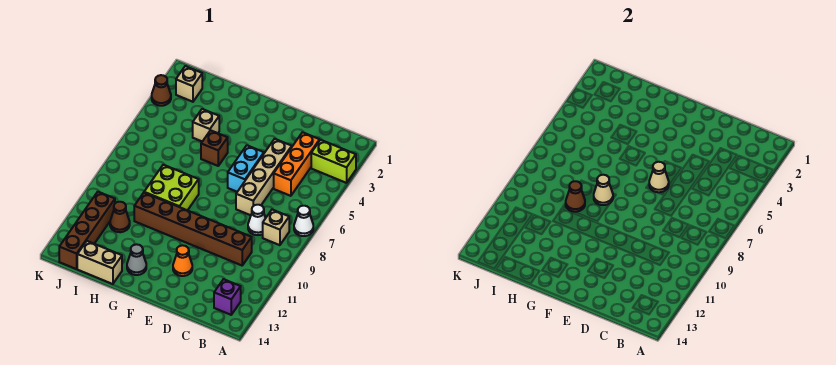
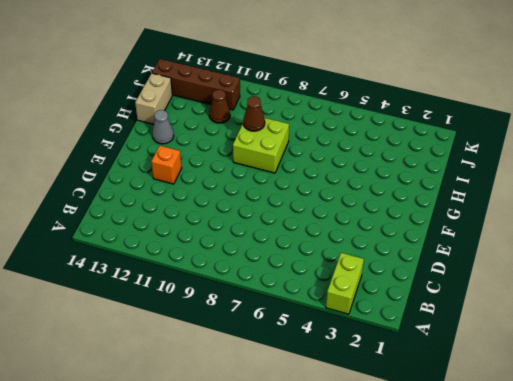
orange brick E12 level 1 -> orange cone E12 level 1
none -> white cone A7 level 1
none -> tan brick B8 level 1
none -> purple brick B13 level 1

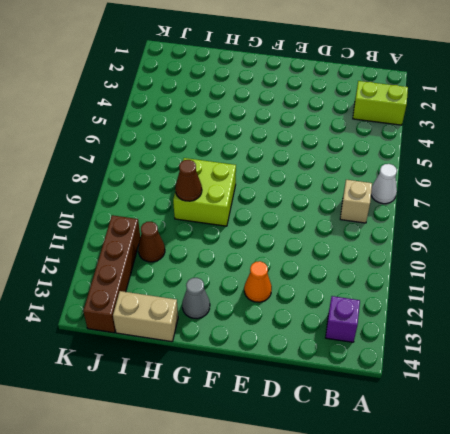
none -> orange brick C3:C5 level 1
none -> white cone C8 level 1
none -> brown brick C10:H10 level 1

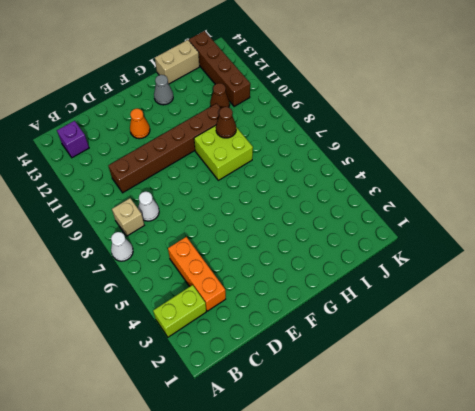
none -> tan brick D4:D7 level 1
none -> cyan brick E5:E6 level 1
none -> brown brick G5 level 1

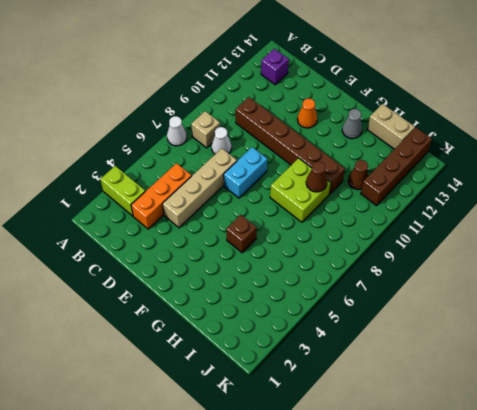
cyan brick E7:E8 level 1 -> cyan brick E5:E6 level 1
none -> tan brick H4 level 1
none -> tan brick J2 level 1
none -> brown cone K3 level 1

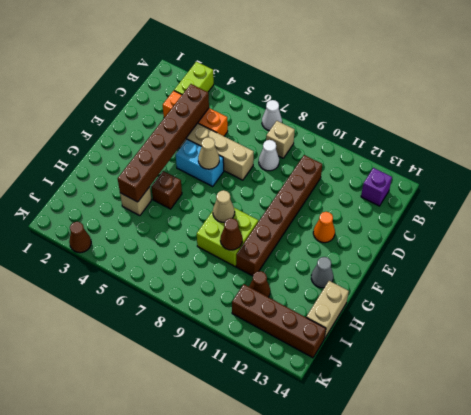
brown brick C4:H4 level 2 -> none
none -> tan brick J2 level 1

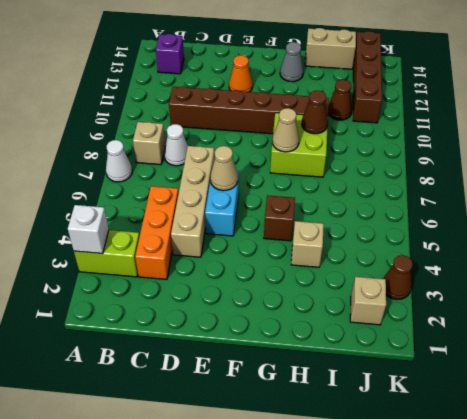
white brick A3 level 2 -> none

